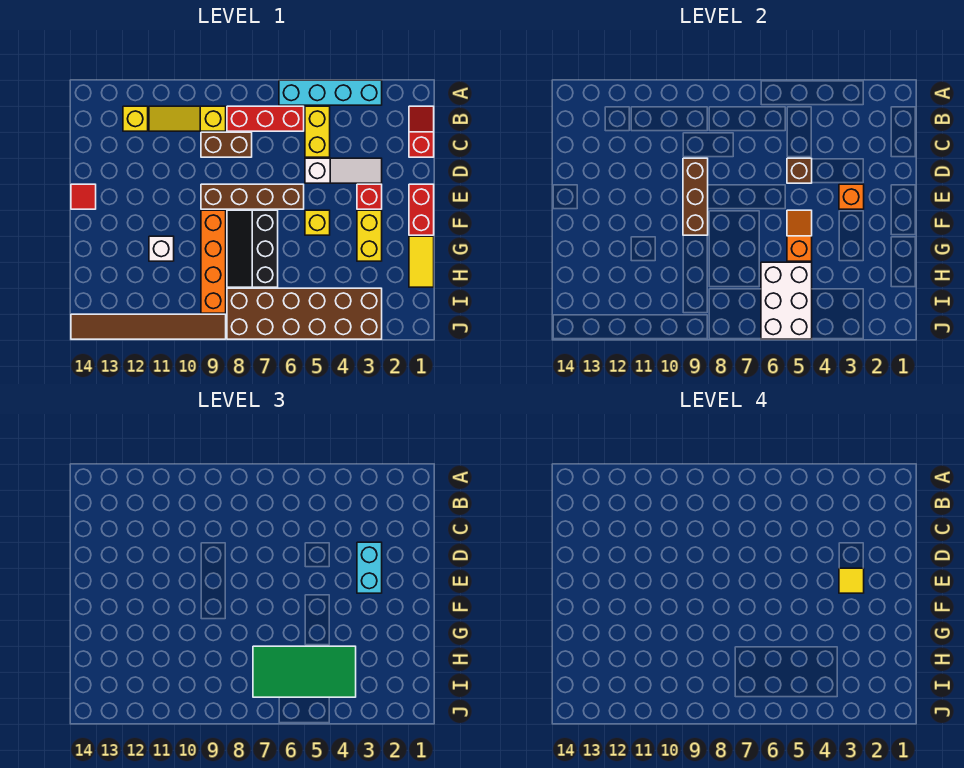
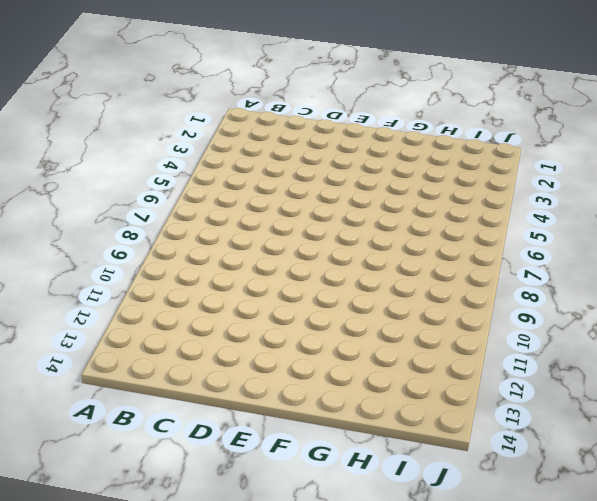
none -> cyan brick A3:A6 level 1
none -> red slope B1:C1 level 1 top C
none -> yellow brick B5:C5 level 1

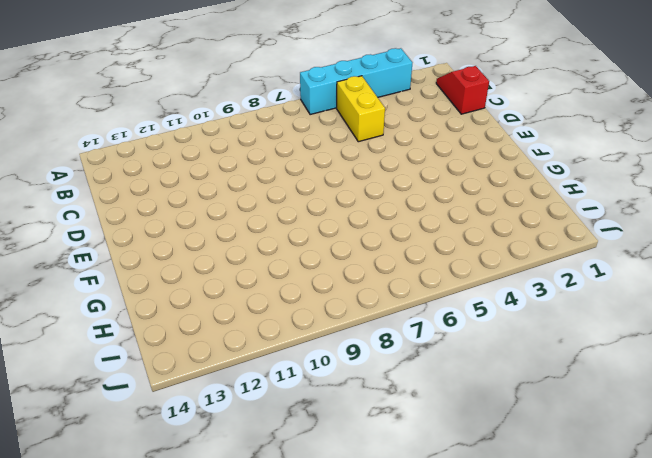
none -> red brick B6:B8 level 1
none -> yellow slope B9:B11 level 1 top 9
none -> yellow brick B12 level 1

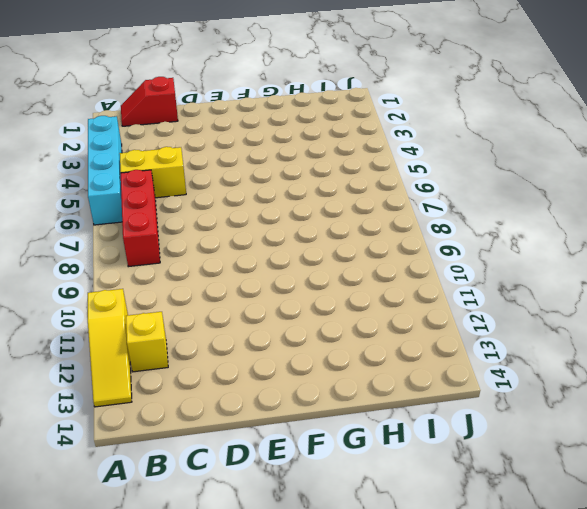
yellow slope A11:A13 level 1 top 11 -> yellow slope B9:B11 level 1 top 9
none -> brown brick C8:C9 level 1
none -> white slope D3:D5 level 1 top 5
none -> red brick E1:F1 level 1

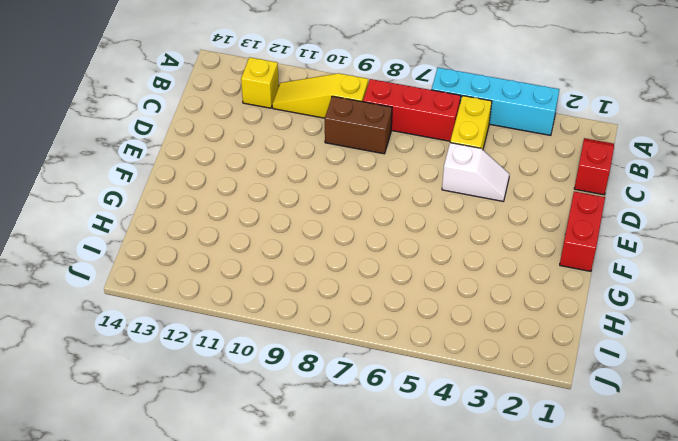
white slope D4:D5 level 1 top 5 -> white slope D3:D5 level 1 top 5
none -> red brick E3 level 1
none -> brown brick E6:E9 level 1
none -> red tile E14 level 1

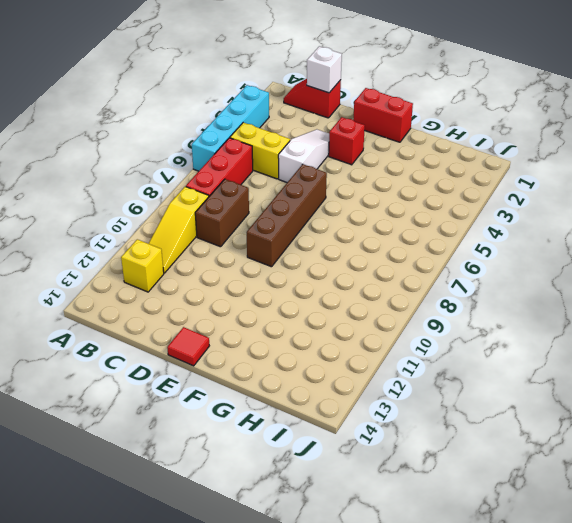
white brick C1 level 2 -> white brick G11 level 1
none -> yellow brick F3:G3 level 1
none -> yellow brick F5 level 1
none -> black slope F7:H8 level 1 top 7

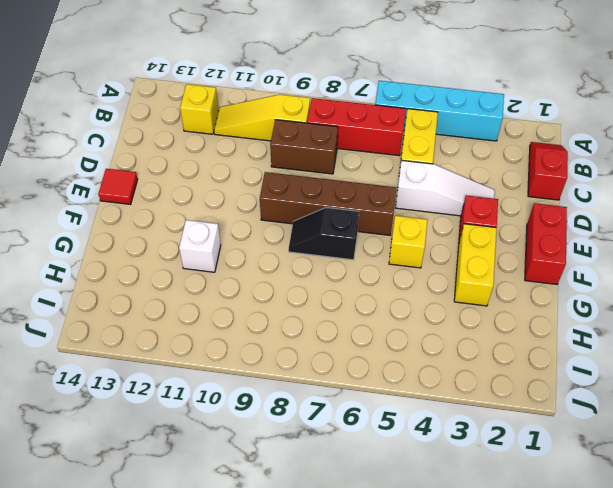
black slope F7:F8 level 1 top 7 -> black slope F7:H8 level 1 top 7
none -> orange brick F9:I9 level 1
none -> yellow tile G1:H1 level 1
none -> brown brick I3:J8 level 1

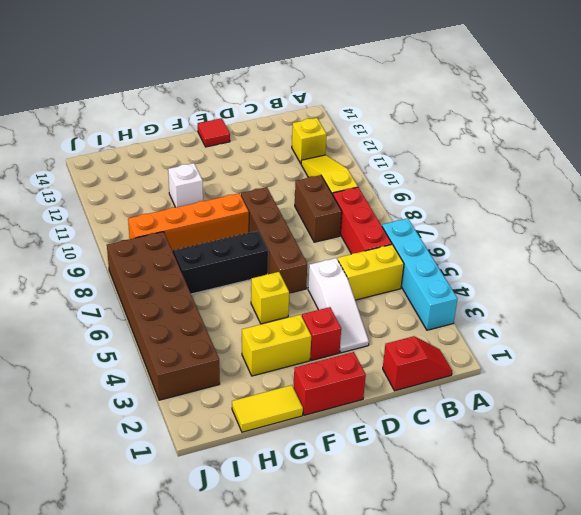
none -> brown tile J9:J14 level 1
none -> brown brick D5 level 2
none -> brown brick D9:F9 level 2

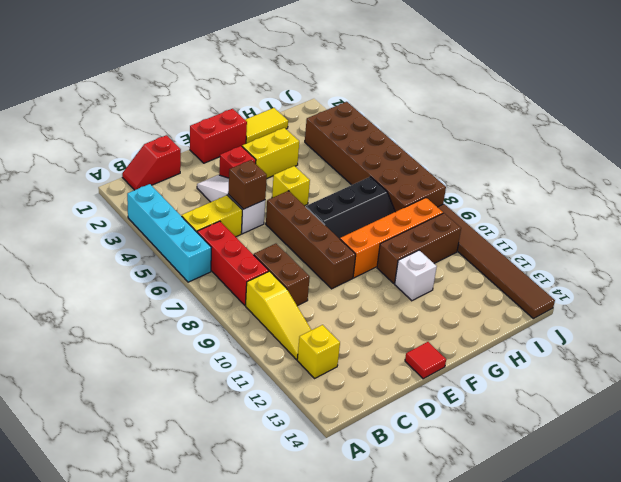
brown brick G10:I10 level 1 -> brown brick D9:F9 level 2
none -> orange brick E3 level 2
none -> orange slope F5:G5 level 2 top G
none -> white brick H5:J6 level 2

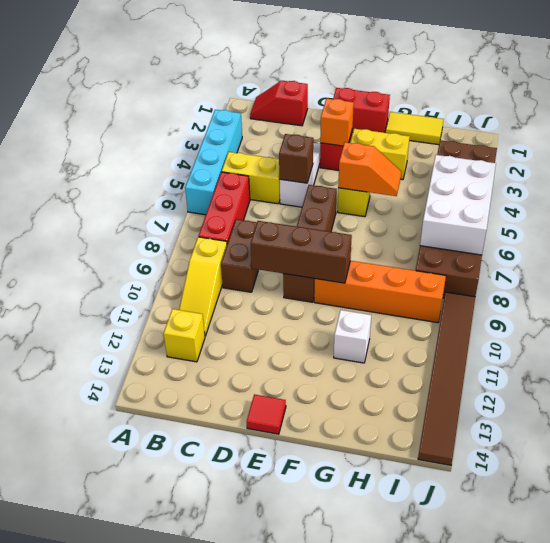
orange slope F5:G5 level 2 top F -> orange slope F5:G5 level 2 top G
white brick I5:J7 level 2 -> white brick H5:J6 level 2
none -> black slope F7:H8 level 1 top 7
none -> cyan brick D3:E3 level 3
none -> green tile H4:I7 level 3

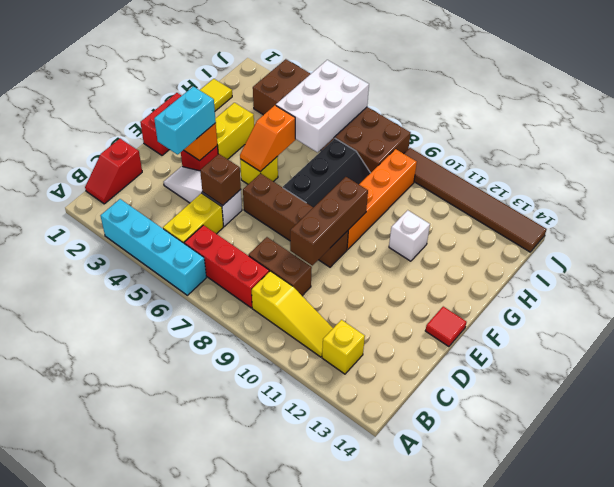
none -> green tile H4:I7 level 3
none -> yellow tile E3 level 4

